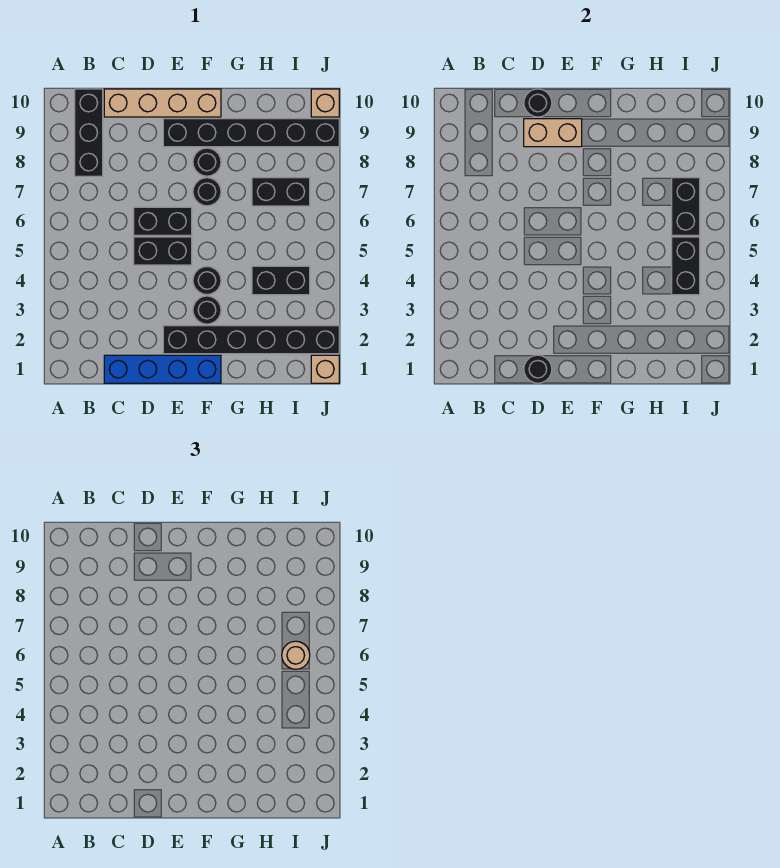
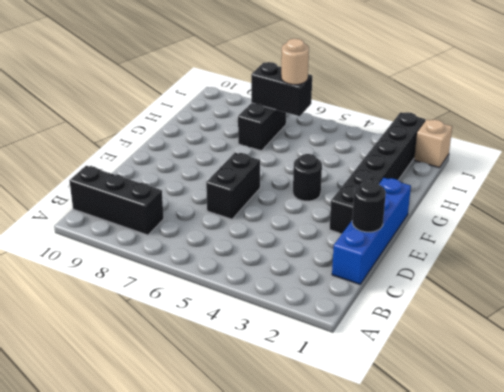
none -> tan brick C10:F10 level 1
none -> black brick D5:E5 level 1
none -> black brick E9:J9 level 1

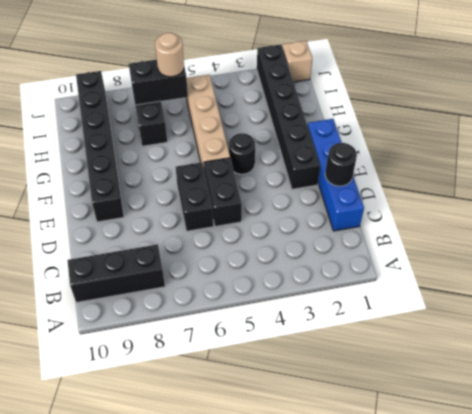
tan brick F5:I5 level 1 -> tan brick C10:F10 level 1
none -> black round brick F3 level 1
none -> black round brick F7 level 1
none -> black round brick F8 level 1

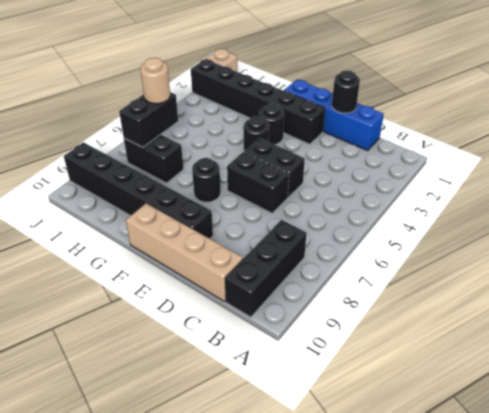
none -> black round brick F8 level 1
none -> black brick H4:I4 level 1
none -> tan brick J10 level 1

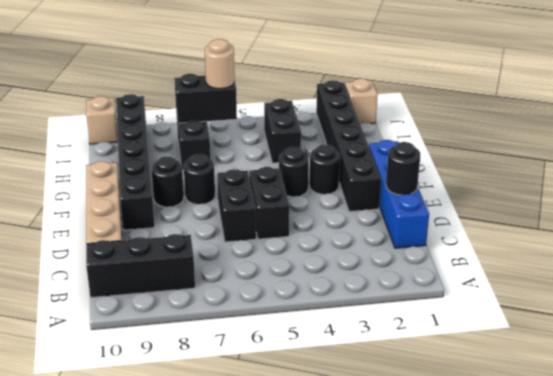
none -> tan brick D9:E9 level 2
none -> black round brick D10 level 2
none -> black brick I4:I5 level 2

